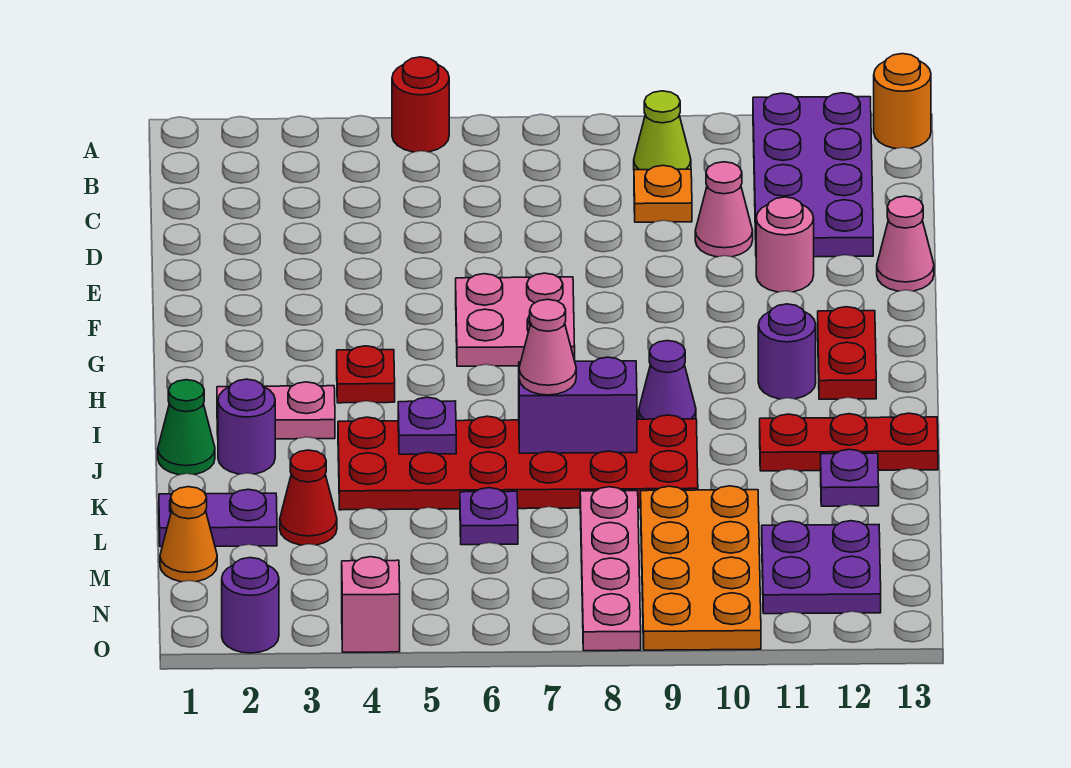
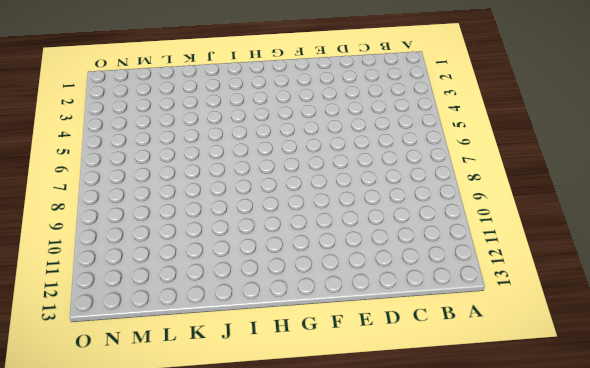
none -> red round brick A5 level 1
none -> purple plate A11:D12 level 1
none -> orange round brick A13 level 1
none -> lime cone B9 level 1

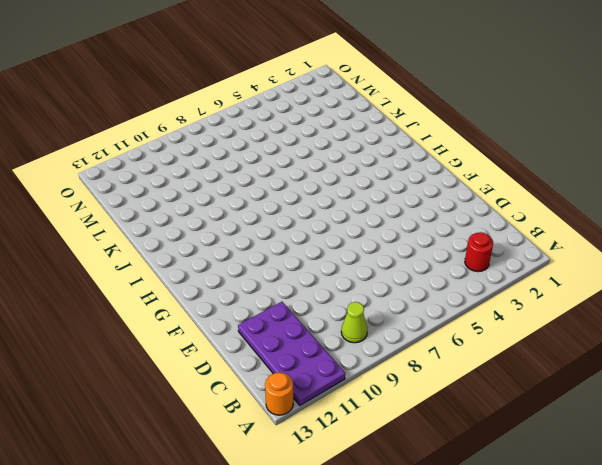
red round brick B3 level 1 -> red round brick A5 level 1
none -> orange plate C9 level 1
none -> pink cone D10 level 1
none -> pink round brick E11 level 1
none -> pink cone E13 level 1

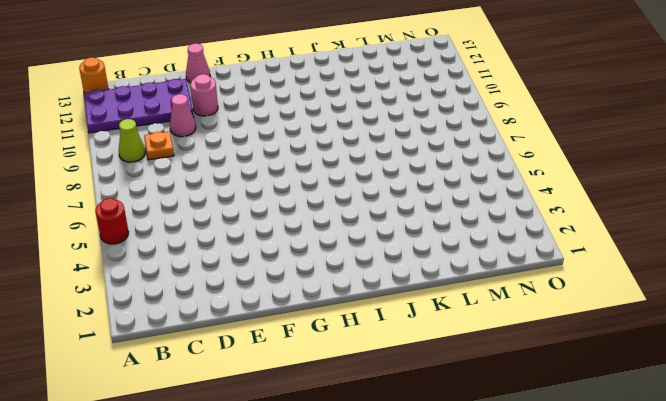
none -> pink plate F6:G7 level 1
none -> red plate G12:H12 level 1
none -> red plate H4 level 1
none -> purple round brick H11 level 1

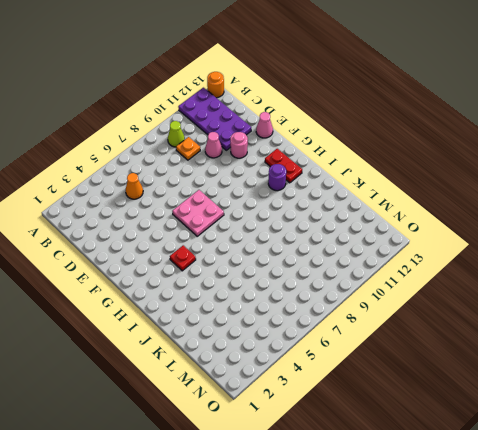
orange cone C5 level 1 -> orange cone M1 level 1
none -> red round brick A5 level 1
none -> pink plate I2:I3 level 1
none -> purple cone I9 level 1
none -> green cone J1 level 1

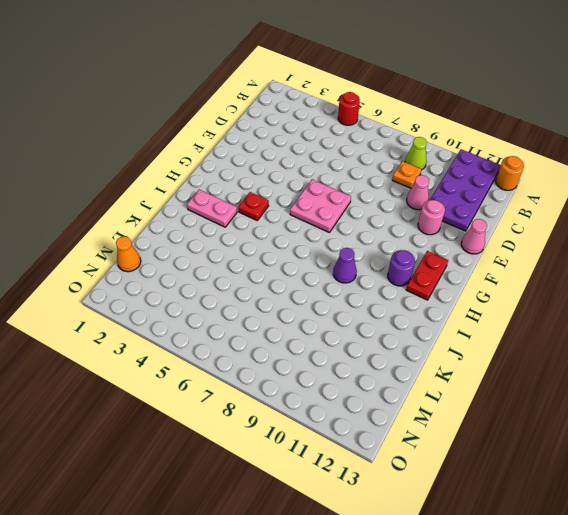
none -> green cone J1 level 1
none -> purple round brick J2 level 1
none -> red plate J4:K9 level 1
none -> red plate J11:J13 level 1

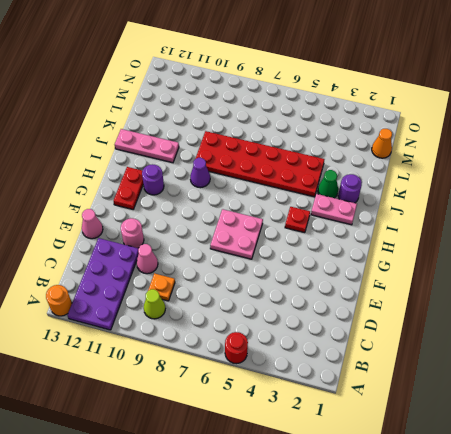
green cone J3 level 1 -> green cone J1 level 1
pink plate J11:J13 level 1 -> red plate J11:J13 level 1
none -> purple plate K12 level 1
none -> purple plate L1:L2 level 1
none -> red cone L3 level 1
none -> purple plate L6 level 1

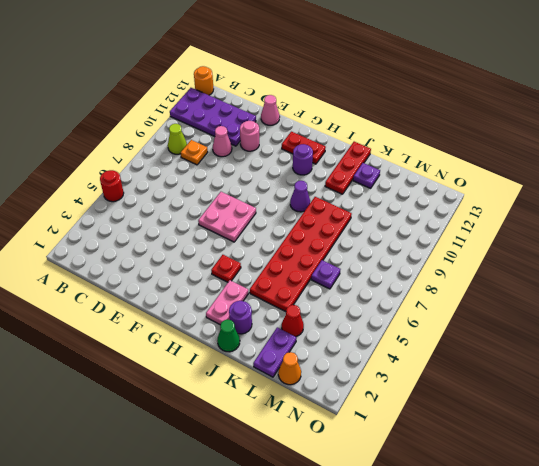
none -> pink plate L8:O8 level 1
none -> orange plate L9:O10 level 1
none -> purple plate M11:N12 level 1
none -> purple round brick O2 level 1

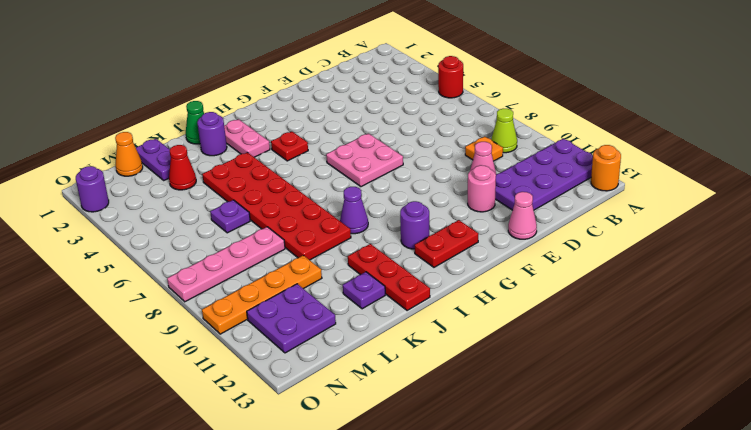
orange plate L10:O10 level 1 -> orange plate L9:O10 level 1
none -> pink brick O4 level 1
none -> purple plate J5 level 2
none -> purple brick J7:J8 level 2
none -> pink cone J7 level 3

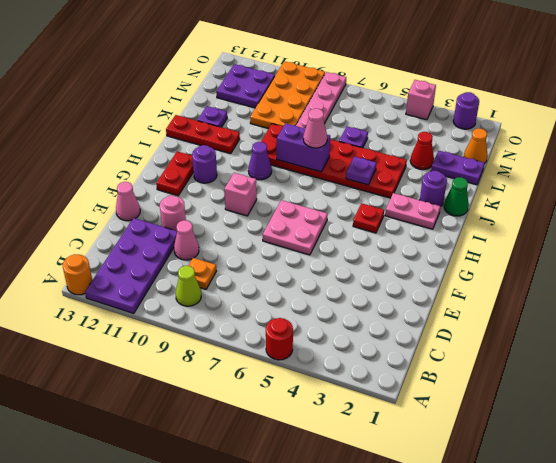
pink brick G9 level 1 -> none

